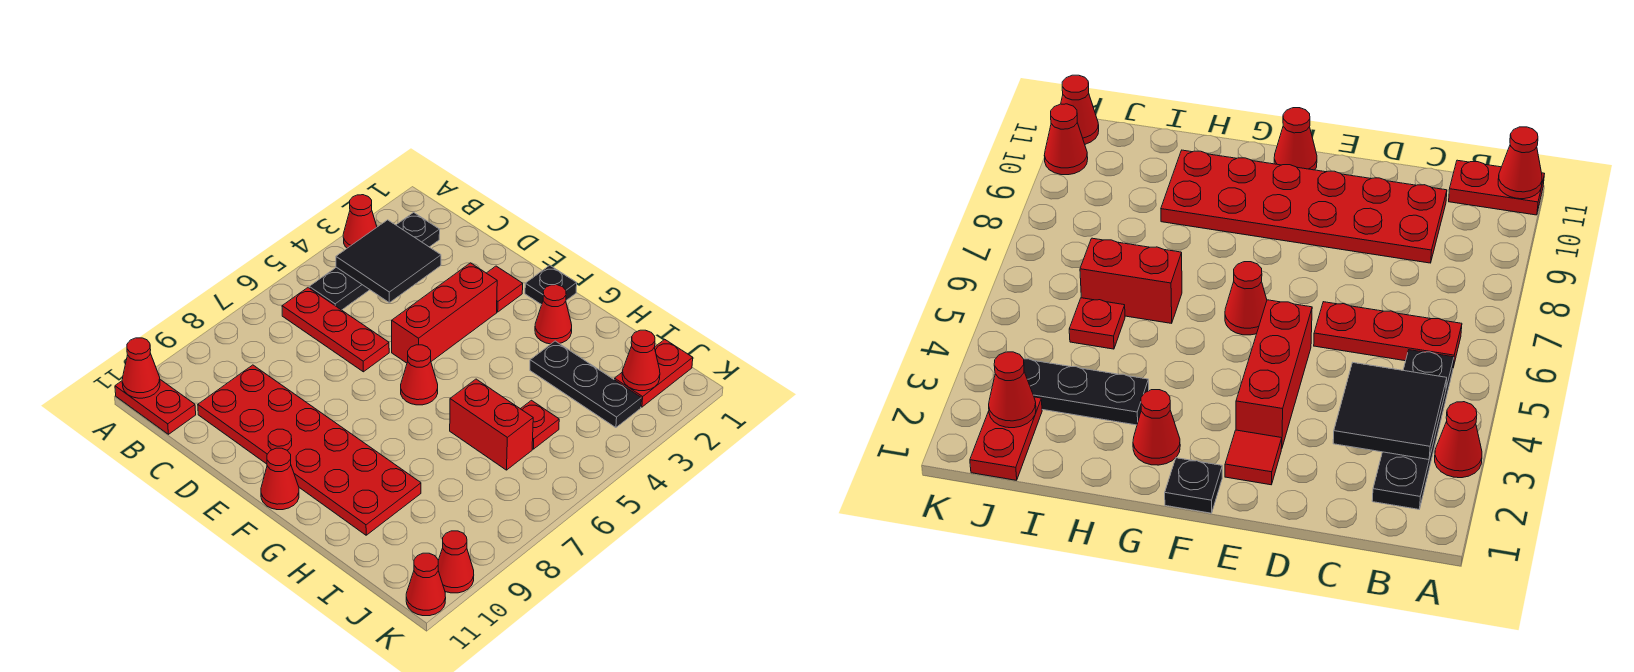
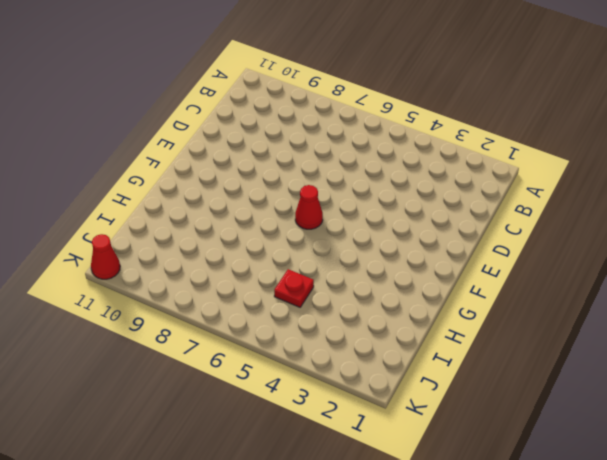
none -> red cone A3 level 1
none -> red plate A11:B11 level 1
none -> black plate B2:B5 level 1

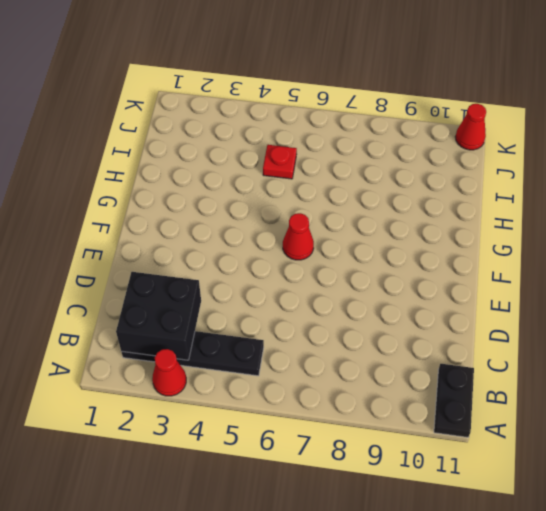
black plate A11:B11 level 1 -> red plate A11:B11 level 1
black brick B2:C3 level 2 -> black tile B3:C4 level 2
none -> red plate B6:D6 level 1
none -> red plate C9:H10 level 1
none -> red tile E2 level 1

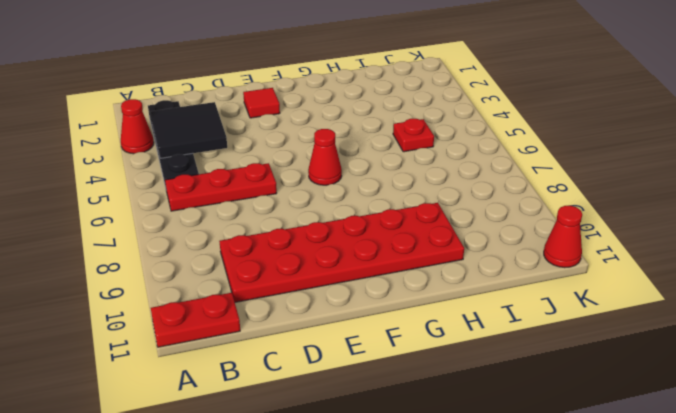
none -> red brick E3:E5 level 1
none -> black plate F1 level 1
none -> red cone F11 level 1

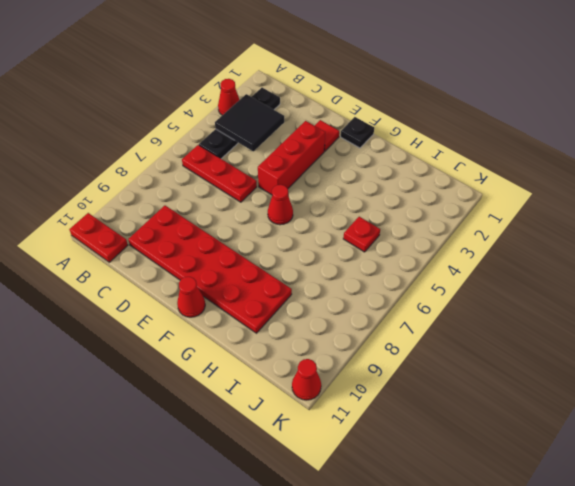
none -> red cone G2 level 1
none -> black plate H3:J3 level 1
none -> red brick H6:I6 level 1

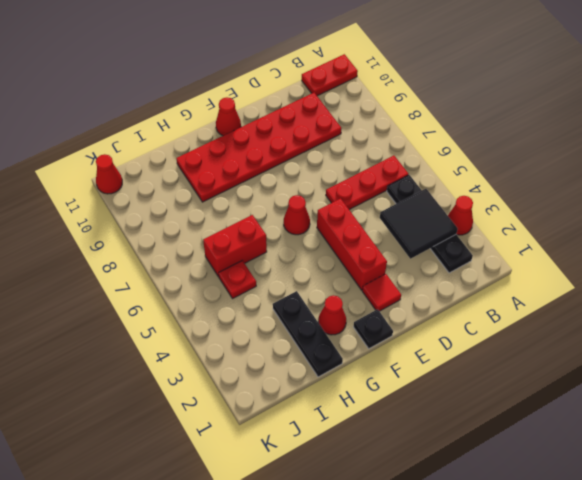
black plate H1:H3 level 1 -> black plate H3:J3 level 1
none -> red plate J1:J2 level 1
none -> red cone K10 level 1
none -> red cone A11 level 2

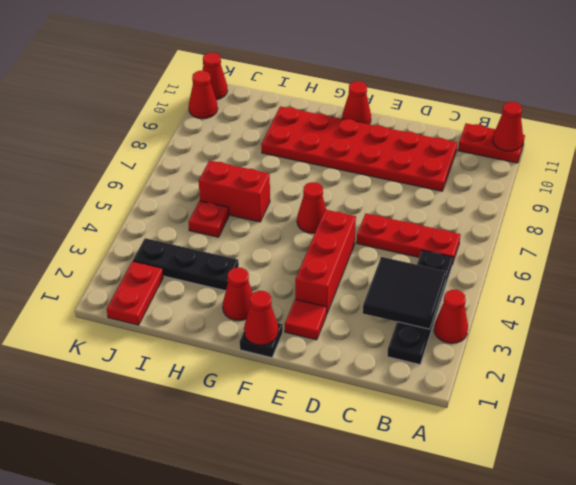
red cone F1 level 2 -> red cone J2 level 2

